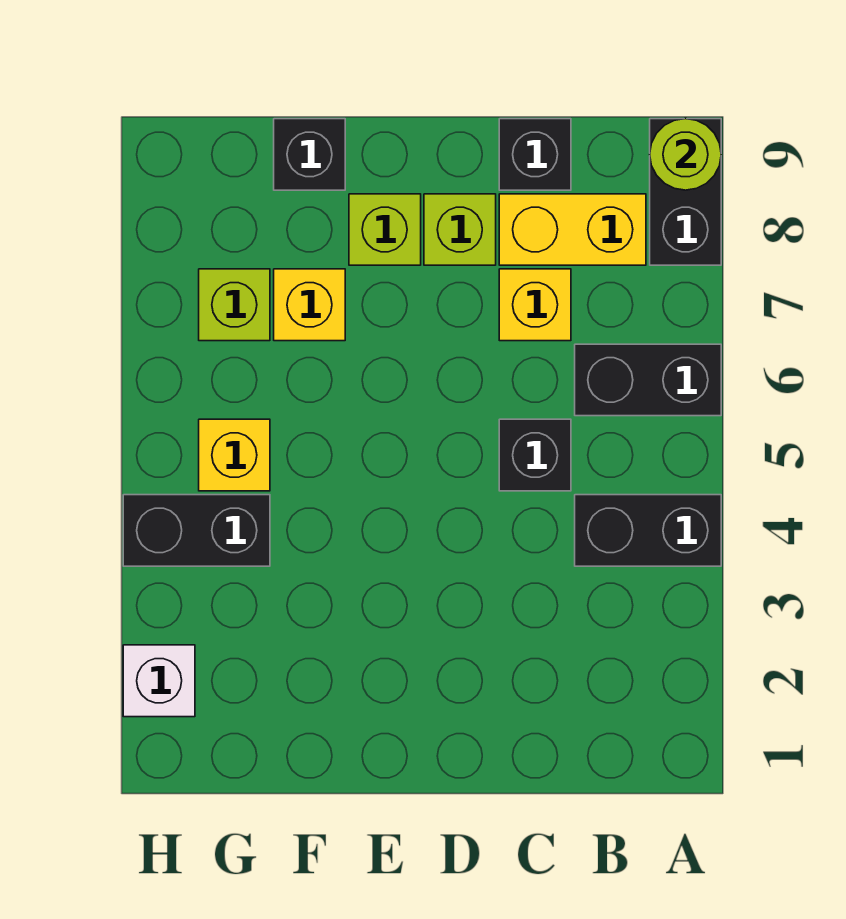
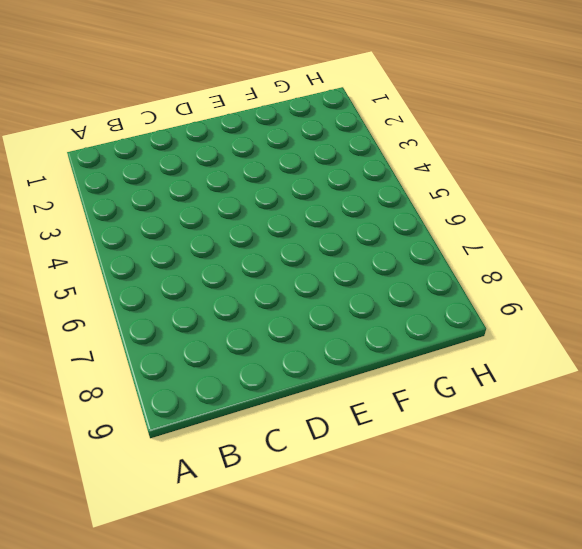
none -> black brick A4:B4 level 1
none -> black brick A6:B6 level 1
none -> black brick A8:A9 level 1

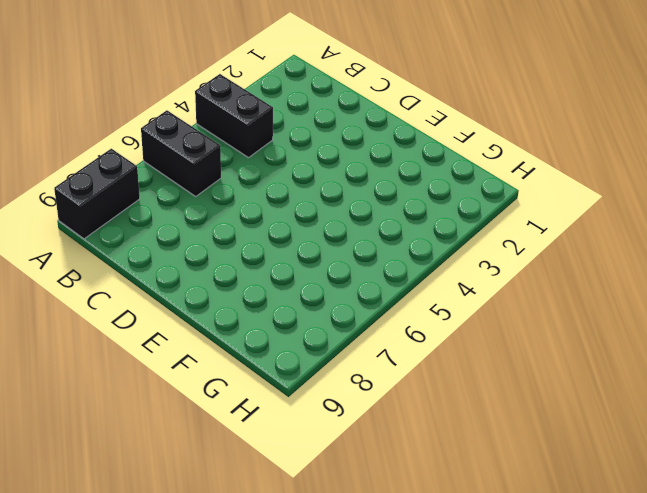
none -> yellow brick B8:C8 level 1
none -> black brick C5 level 1
none -> yellow brick C7 level 1

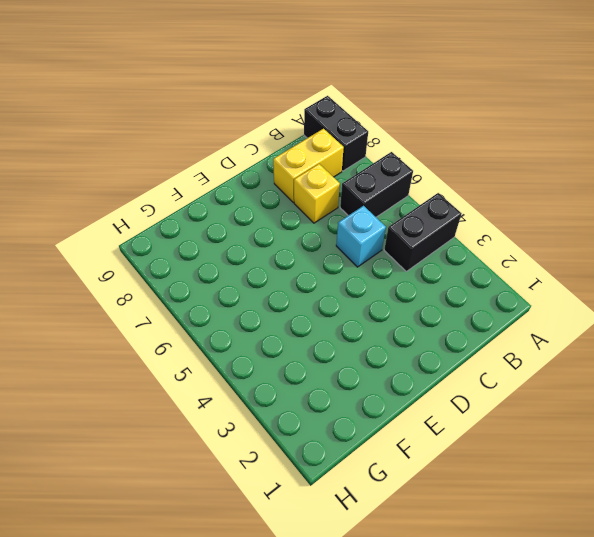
cyan brick C5 level 1 -> black brick C5 level 1
none -> black brick C9 level 1
none -> lime brick D8 level 1
none -> lime brick E8 level 1

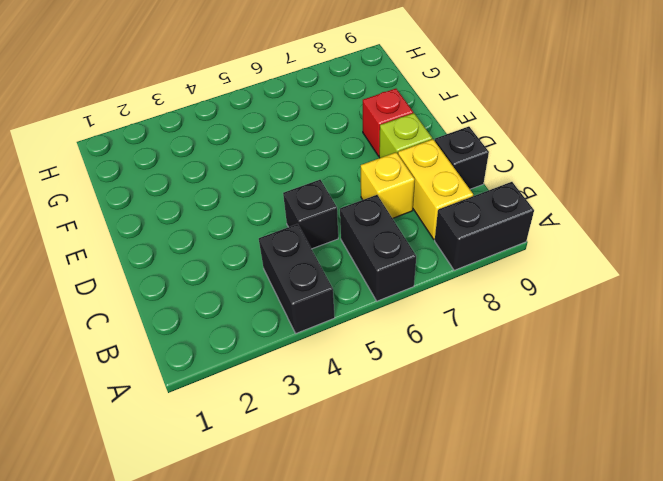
red brick E8 level 1 -> lime brick E8 level 1
none -> yellow brick F7 level 1
none -> black brick F9 level 1
none -> black brick G4:H4 level 1

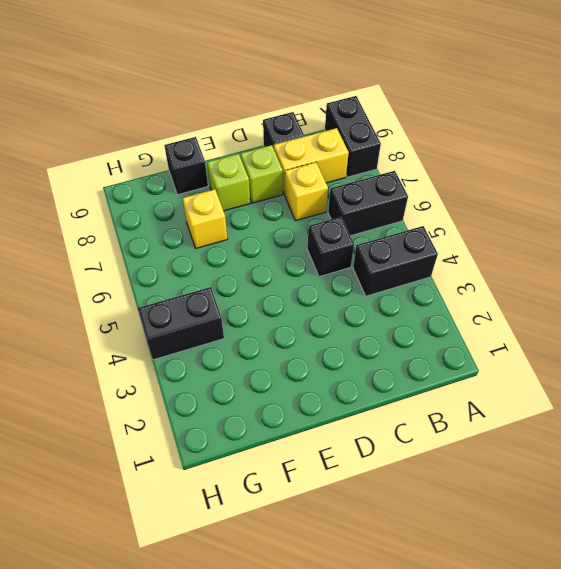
none -> yellow brick G5 level 1
none -> lime brick G7 level 1
none -> white brick H2 level 1

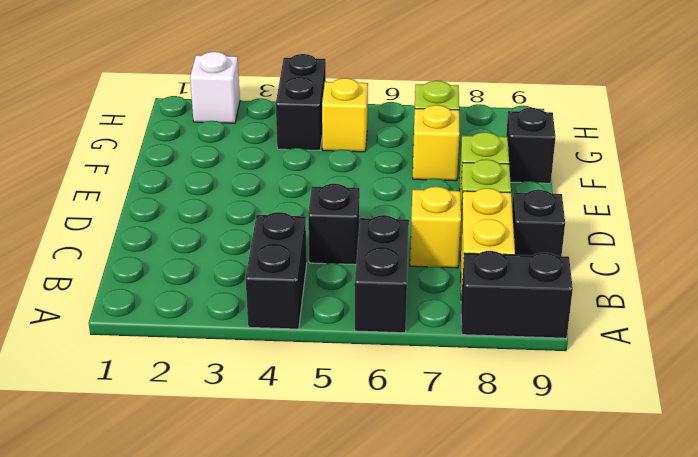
none -> lime round brick A9 level 2

